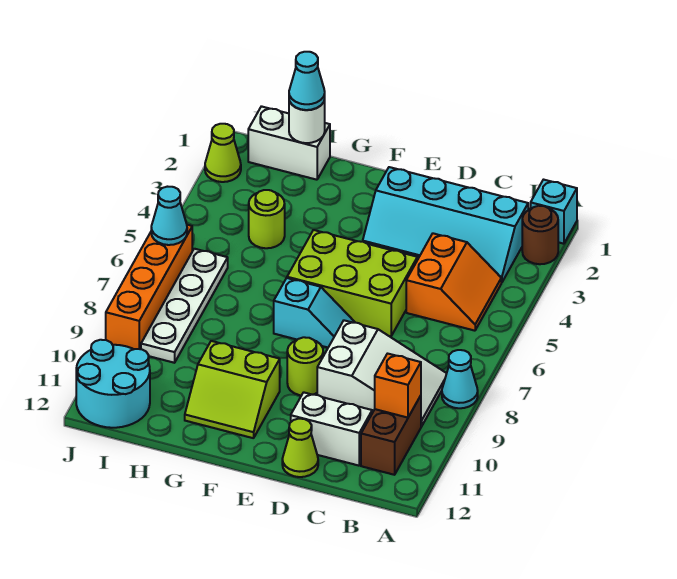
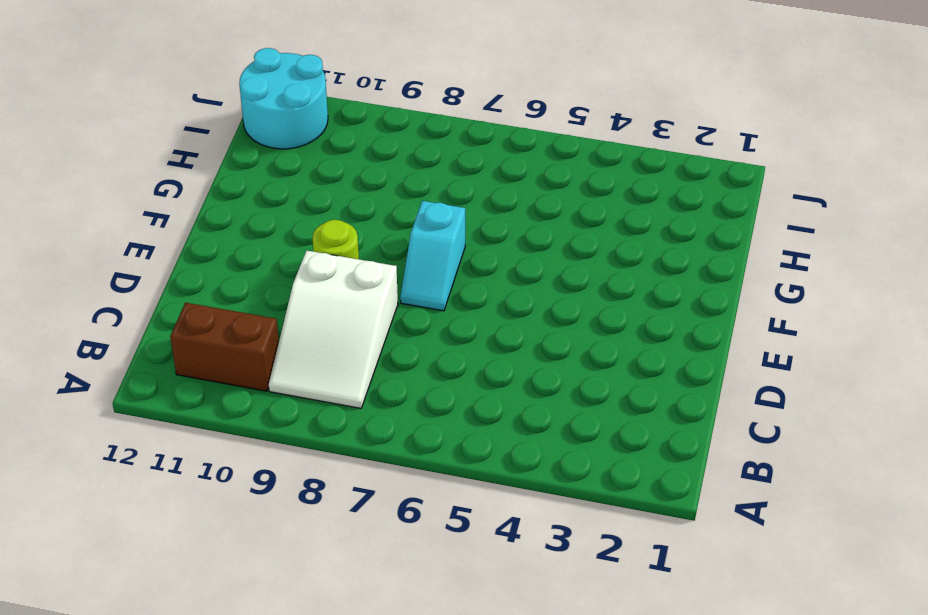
none -> cyan brick A1 level 1
none -> brown round brick A2 level 1
none -> cyan cone A8 level 1

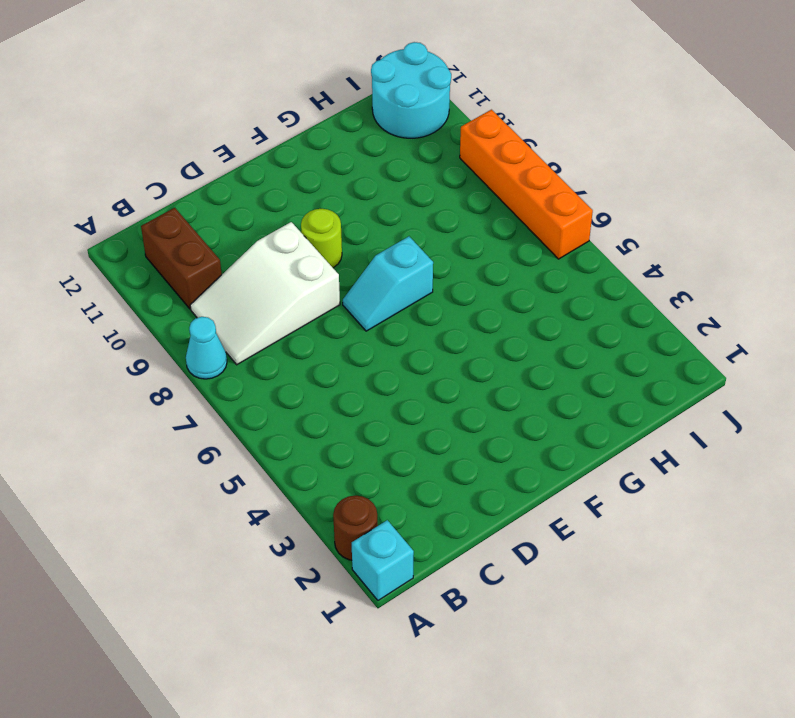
none -> cyan slope B2:E3 level 1 top 2
none -> orange slope B4:C5 level 1 top C
none -> white brick C11:D11 level 1

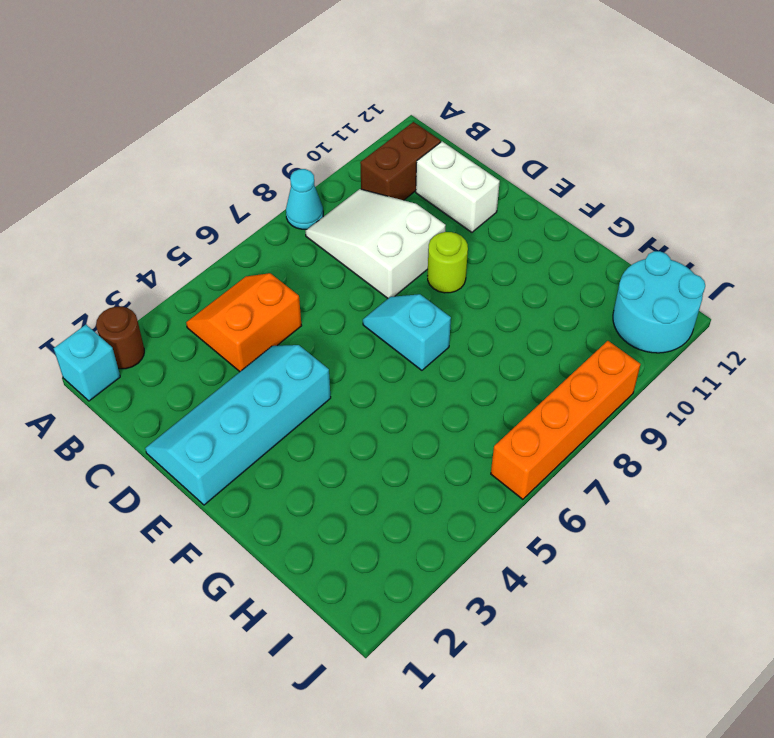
cyan slope D1:E4 level 1 top E -> cyan slope B2:E3 level 1 top 2
none -> lime brick D5:F6 level 1
none -> lime cone D12 level 1
none -> lime slope F10:G11 level 1 top 10

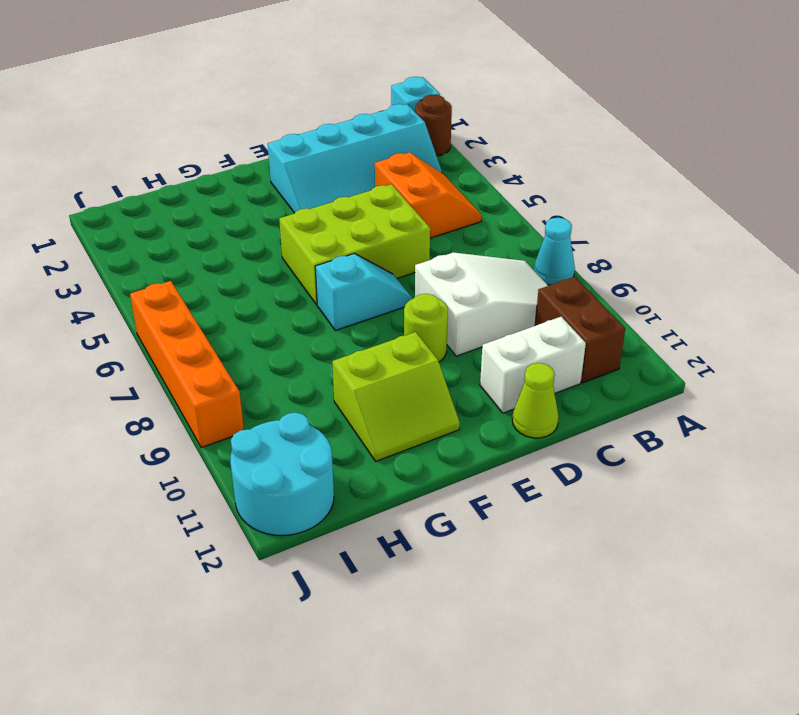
none -> white brick H1:I1 level 1
none -> lime round brick H4 level 1
none -> white plate I6:I9 level 1

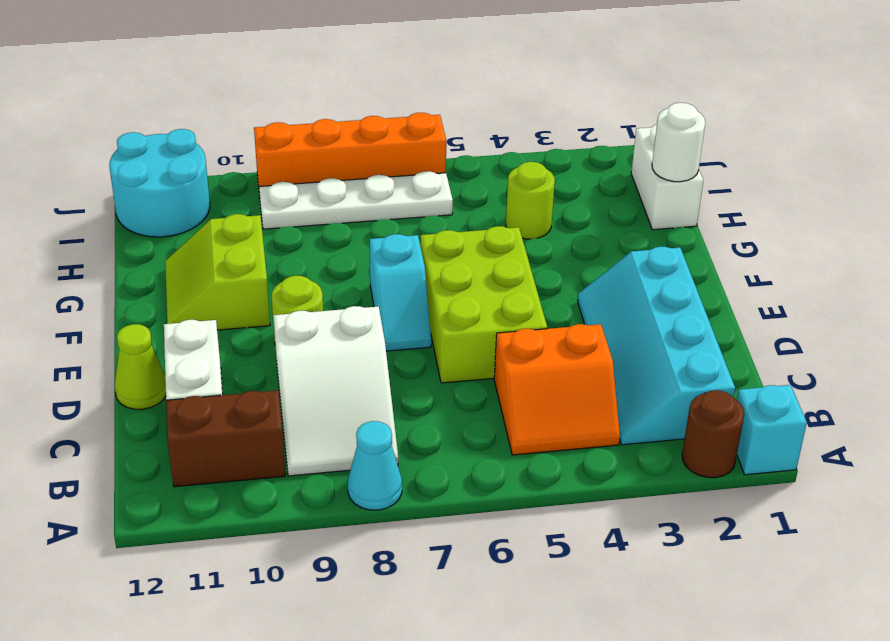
none -> lime cone J2 level 1
none -> orange brick B10 level 2
none -> cyan cone J6 level 2

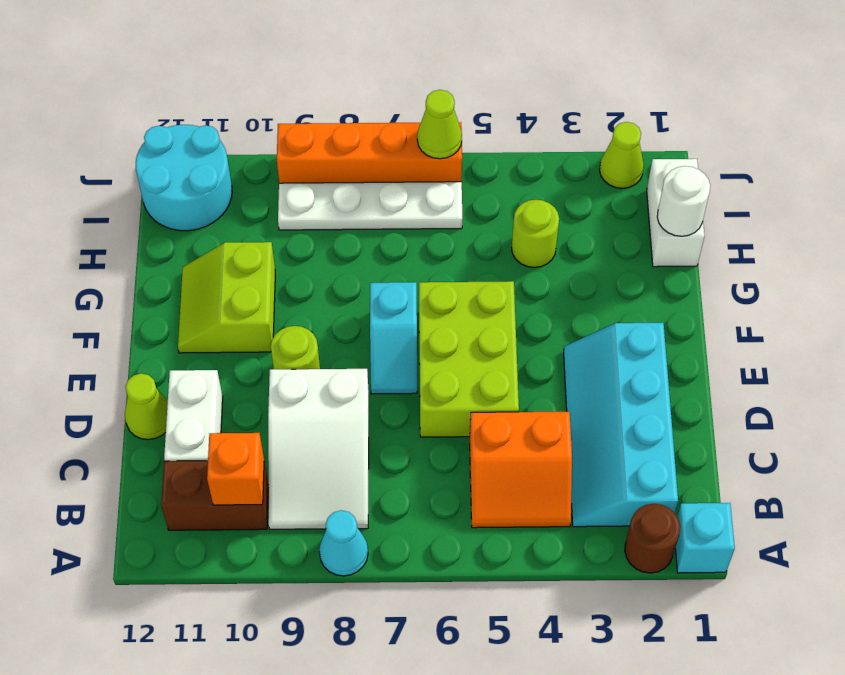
lime cone J6 level 2 -> cyan cone J6 level 2
none -> cyan cone H1 level 3

